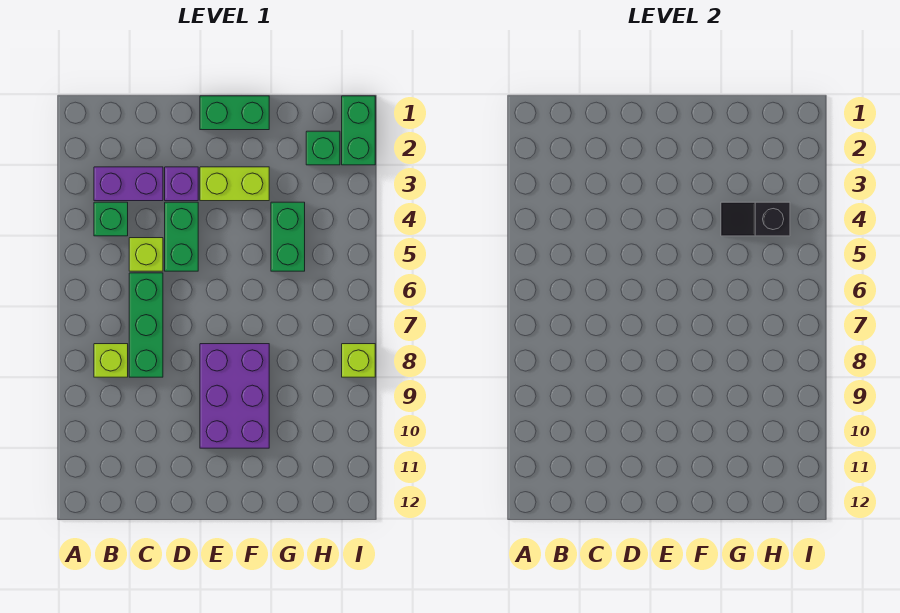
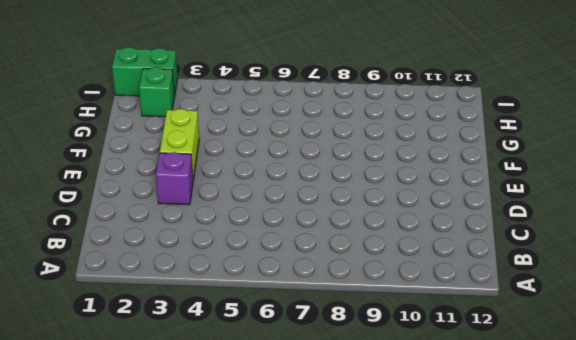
none -> purple brick B3:C3 level 1
none -> green brick B4 level 1
none -> lime brick B8 level 1

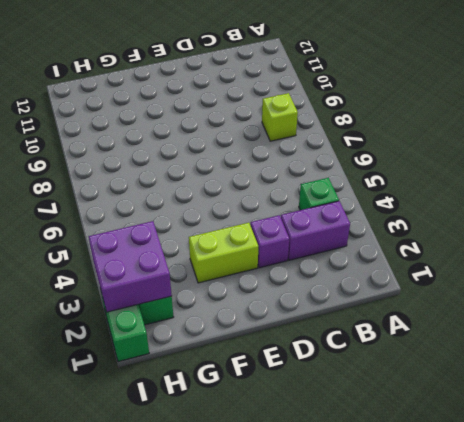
purple brick H2:I3 level 2 -> none
none -> lime brick C5 level 1
none -> green brick C6:C8 level 1
none -> green brick D4:D5 level 1

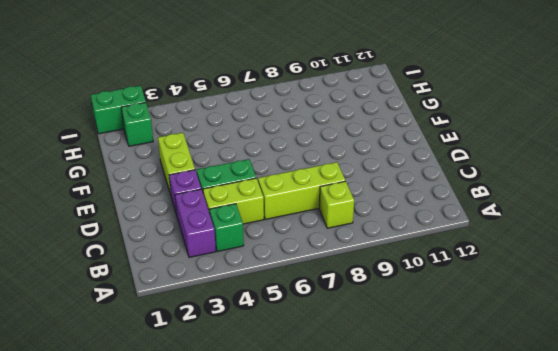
lime brick C4:C5 level 1 -> lime brick C5 level 1
lime brick C6:C8 level 1 -> green brick C6:C8 level 1
none -> green brick E1:F1 level 1
none -> purple brick E8:F10 level 1
none -> green brick G4:G5 level 1

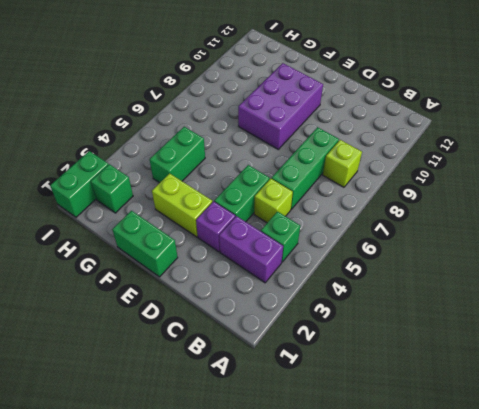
none -> lime brick I8 level 1
none -> black slope G4:H4 level 2 top H

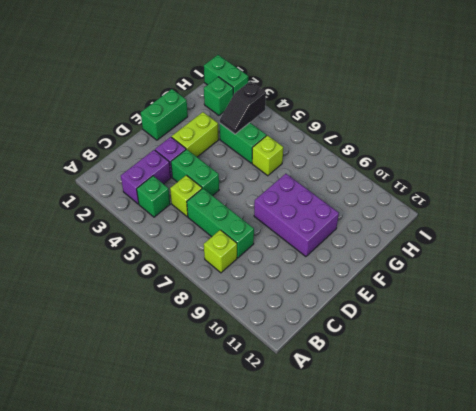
lime brick G6 level 1 -> lime brick I8 level 1

